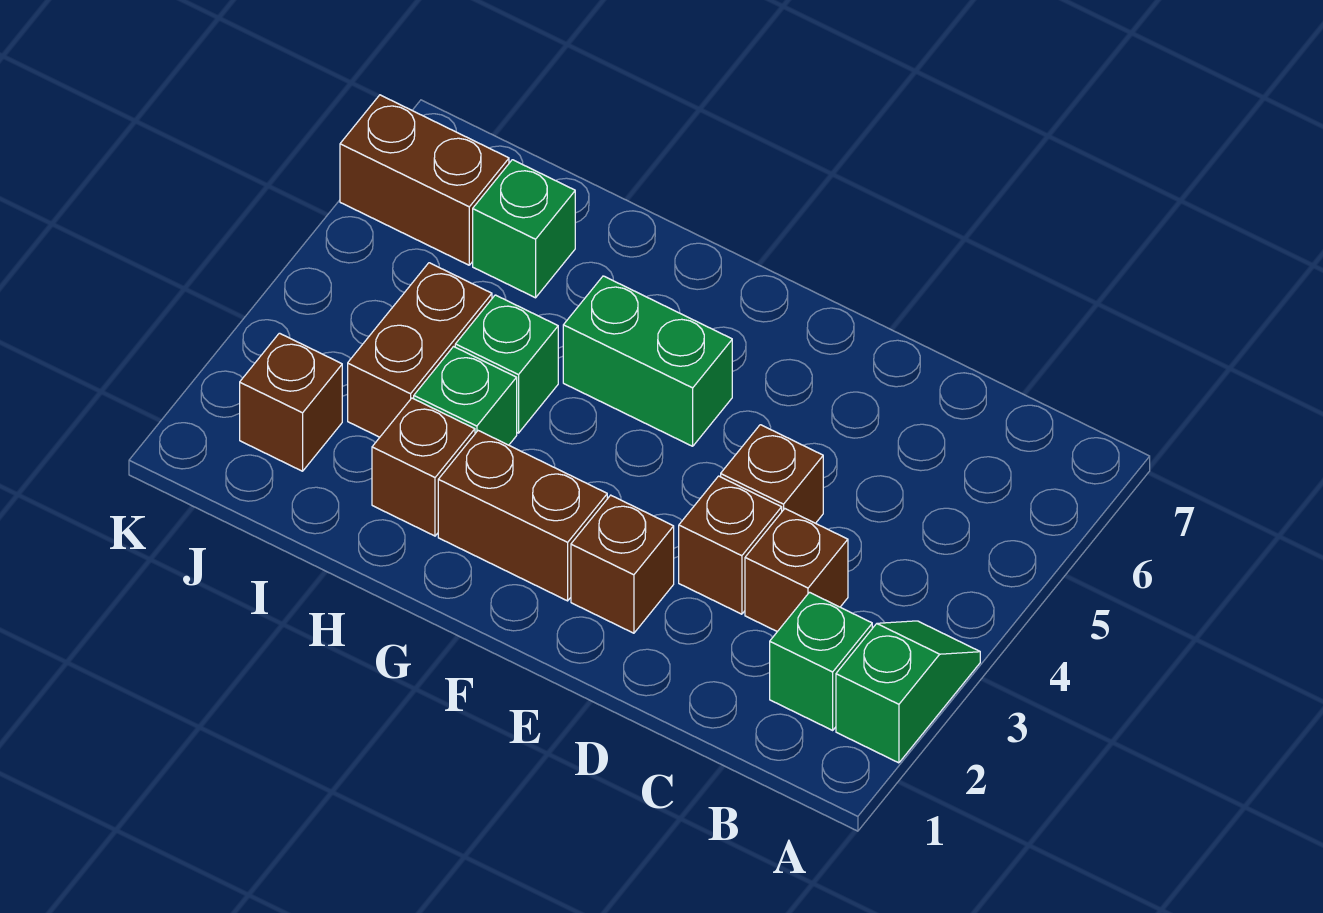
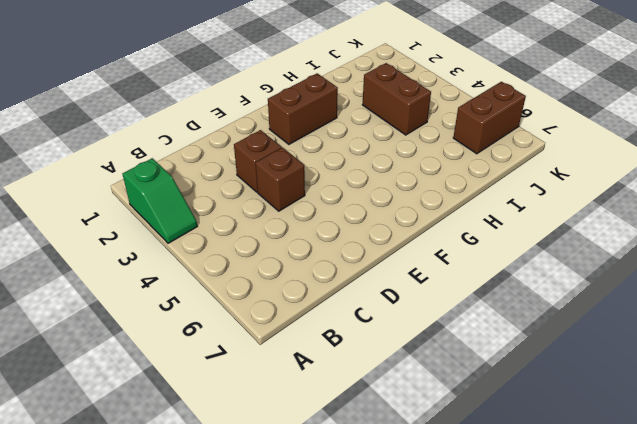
none -> green brick B2 level 1
none -> brown brick C3 level 1
none -> brown brick E2 level 1

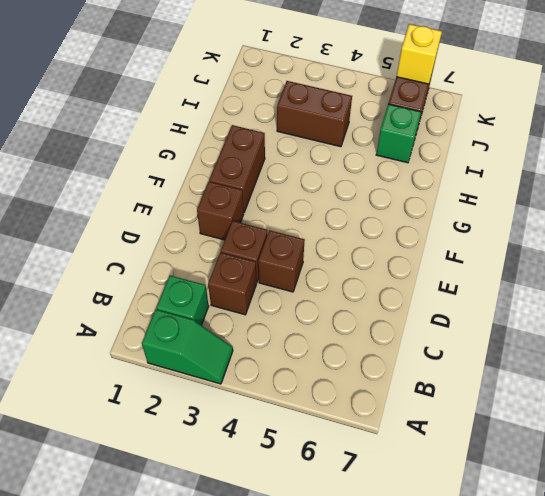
yellow brick K6 level 2 -> none
none -> green brick F5:G5 level 1
none -> brown brick H2 level 1
none -> green brick H3 level 1

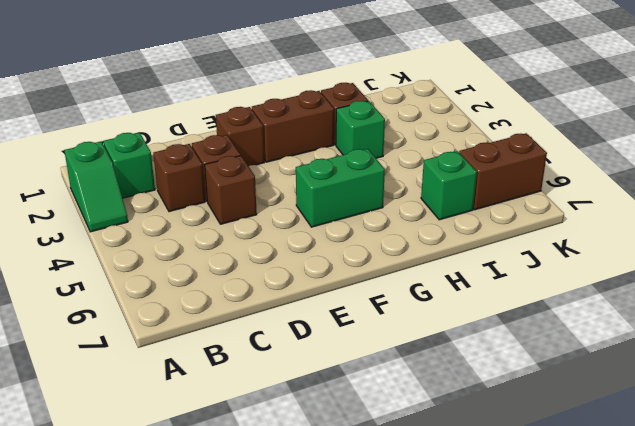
none -> green brick H4 level 1
none -> brown brick I3:I4 level 1
none -> brown brick J2 level 1

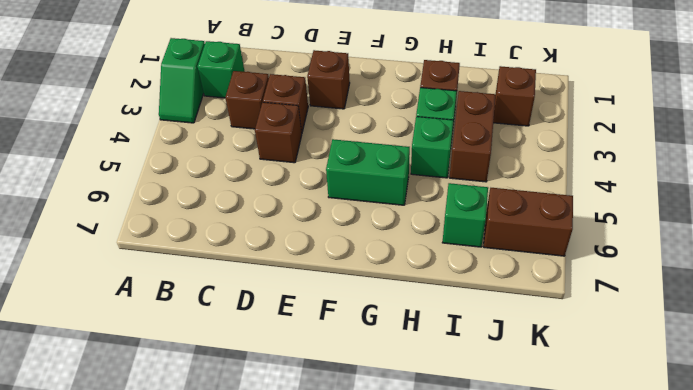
none -> brown brick F2:G2 level 1

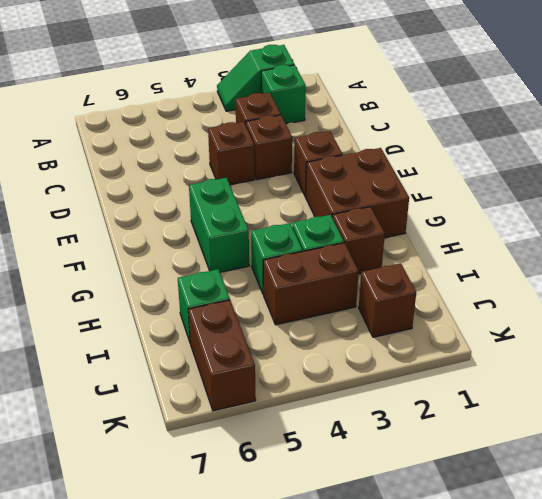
brown brick F1:G2 level 1 -> brown brick F2:G2 level 1

